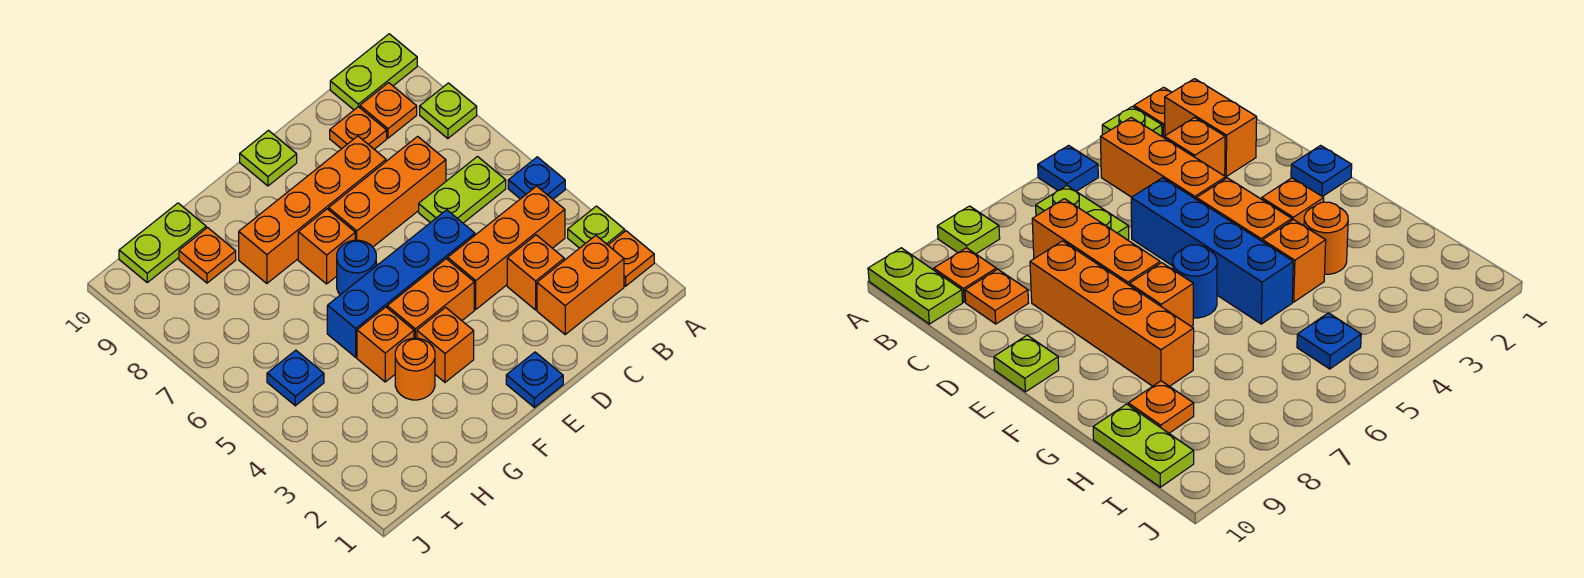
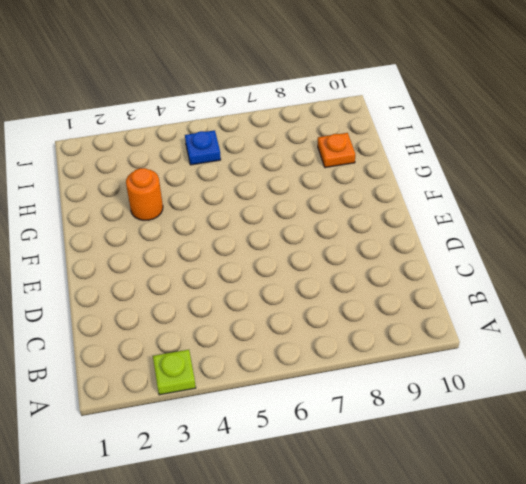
none -> orange plate A2 level 1
none -> blue plate A5 level 1
none -> lime plate A8 level 1

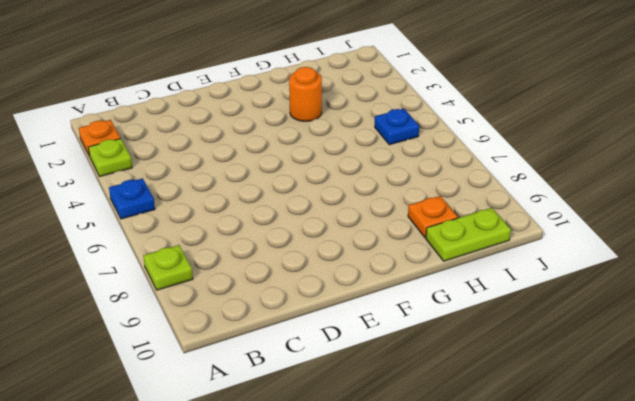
none -> lime plate A10:B10 level 1
none -> orange brick B2:C2 level 1
none -> orange brick B4:D4 level 1

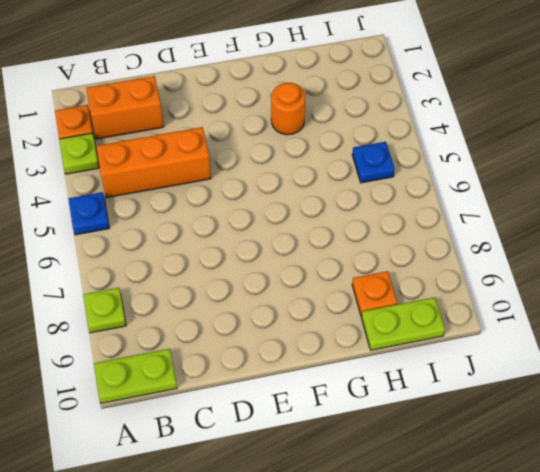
none -> lime plate B6:C6 level 1
none -> orange plate B9 level 1
none -> orange brick C3 level 1

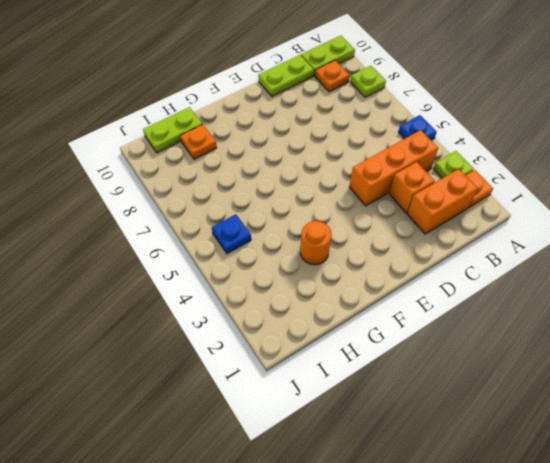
lime plate C10:D10 level 1 -> lime plate B6:C6 level 1
none -> orange brick C7:E7 level 1
none -> orange plate C9 level 1
none -> blue brick D5:G5 level 1

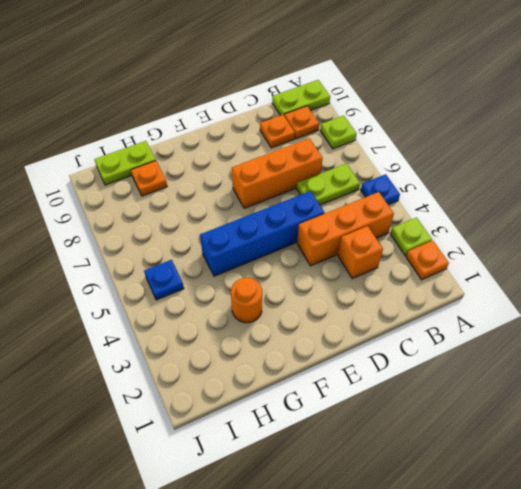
none -> orange brick B2:C2 level 1
none -> orange brick D8:G8 level 1
none -> blue plate E1 level 1

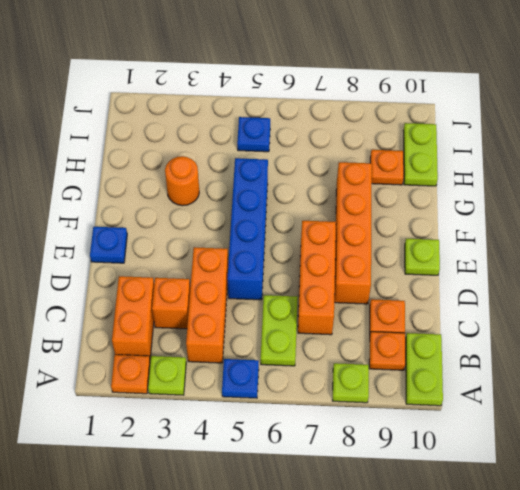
none -> orange brick E4:F4 level 1
none -> orange brick F3 level 1
none -> blue round brick F6 level 1

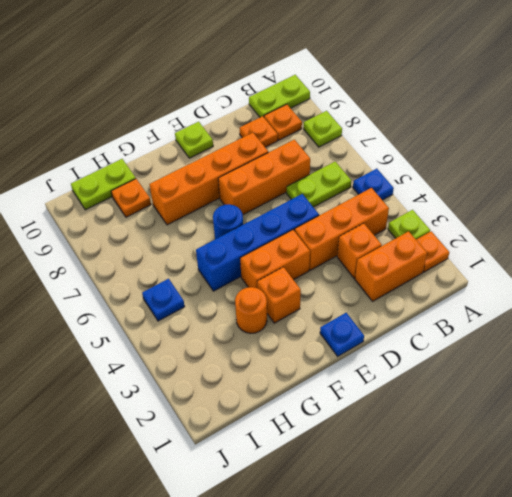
none -> orange brick F7 level 1
none -> orange brick G4 level 1

